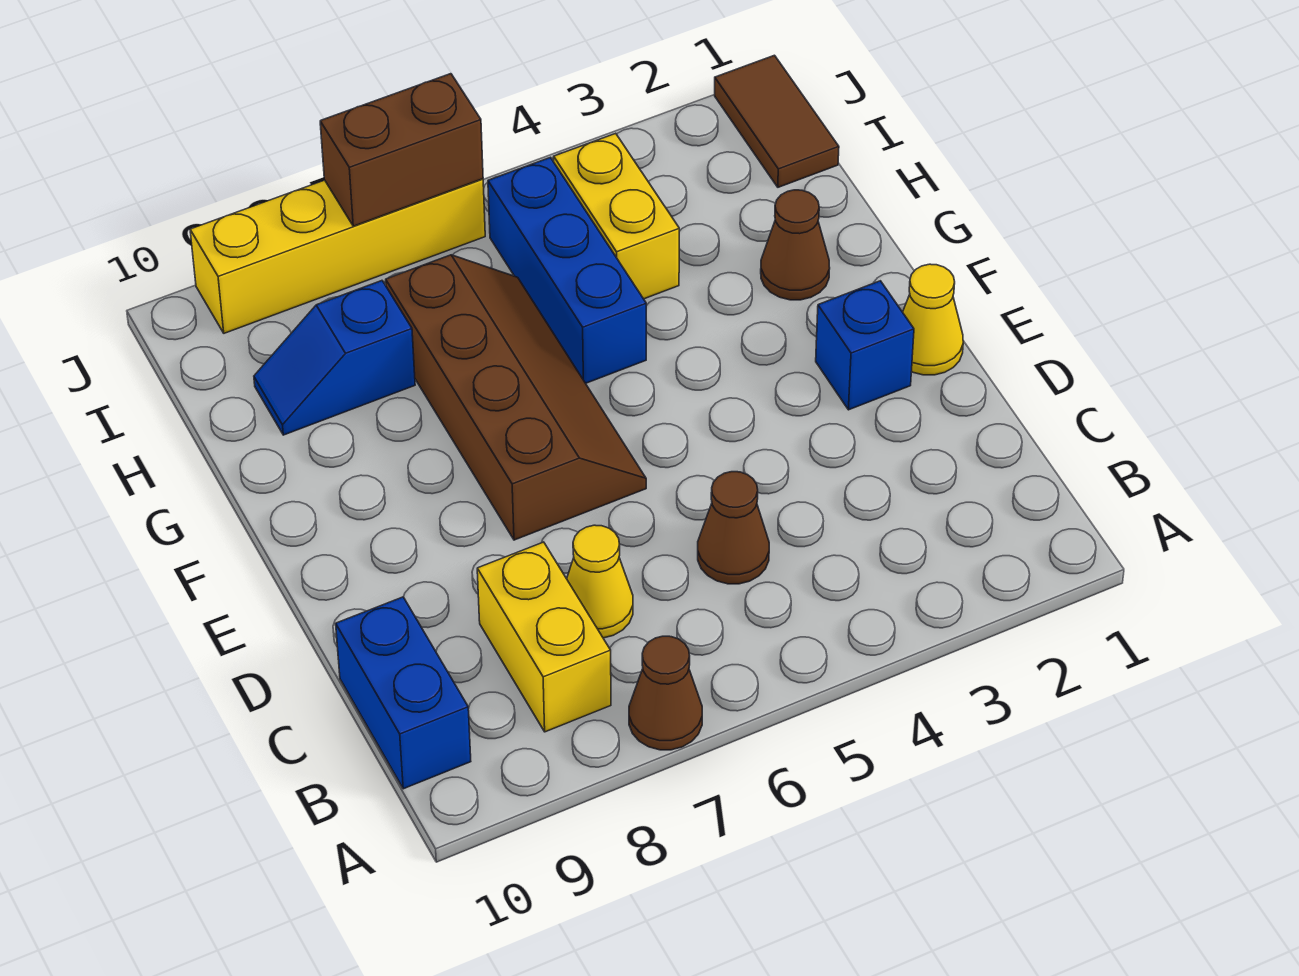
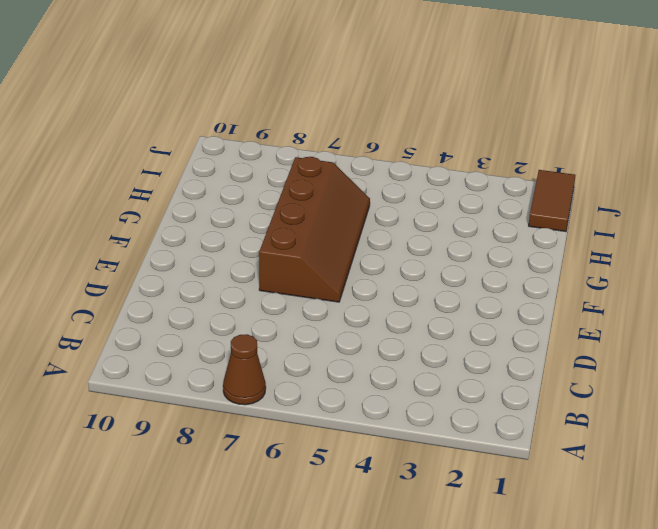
none -> yellow brick B8:C8 level 1
none -> blue brick B10:C10 level 1
none -> brown cone C5 level 1

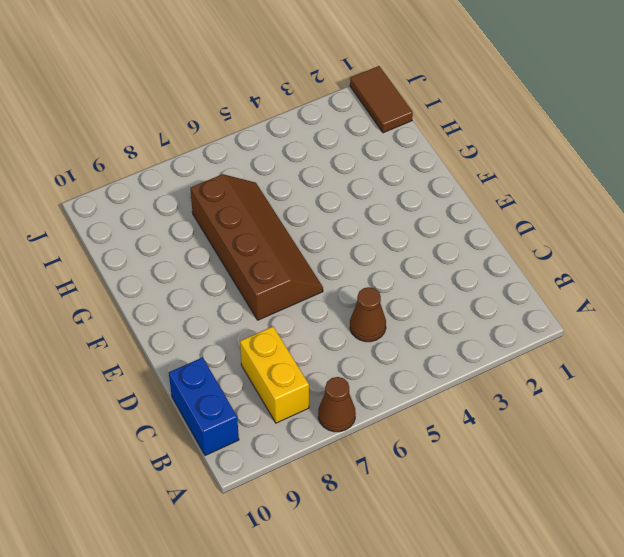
none -> yellow cone C7 level 1
none -> yellow cone E1 level 1
none -> blue brick E2 level 1

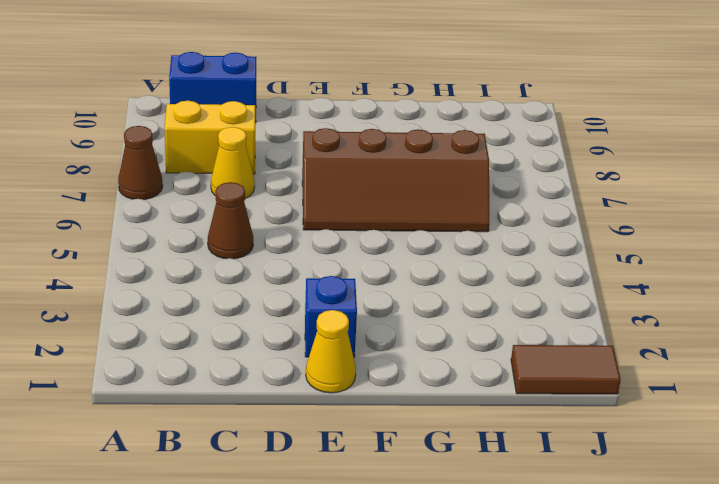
none -> brown cone G2 level 1
none -> blue brick G5:I5 level 1
none -> yellow brick H4:I4 level 1

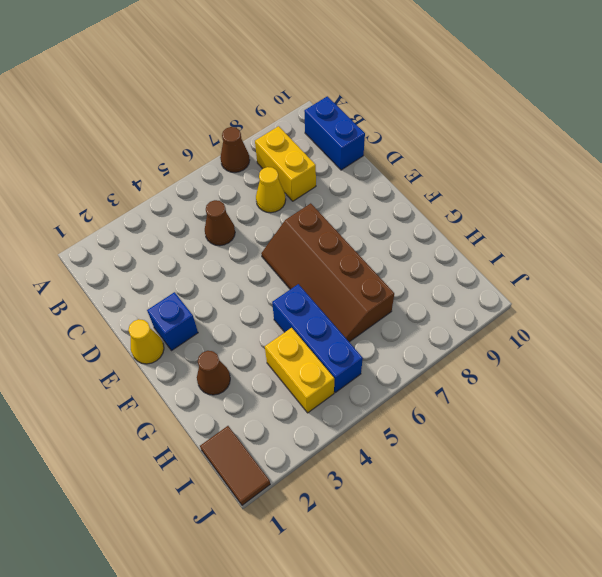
none -> blue slope H8:H9 level 1 top 8
none -> yellow brick J6:J9 level 1
none -> brown brick J6:J7 level 2

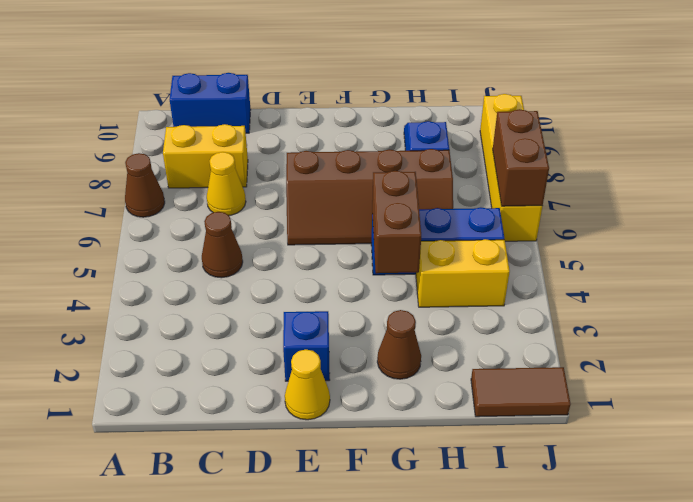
brown brick G4:G5 level 2 -> none

